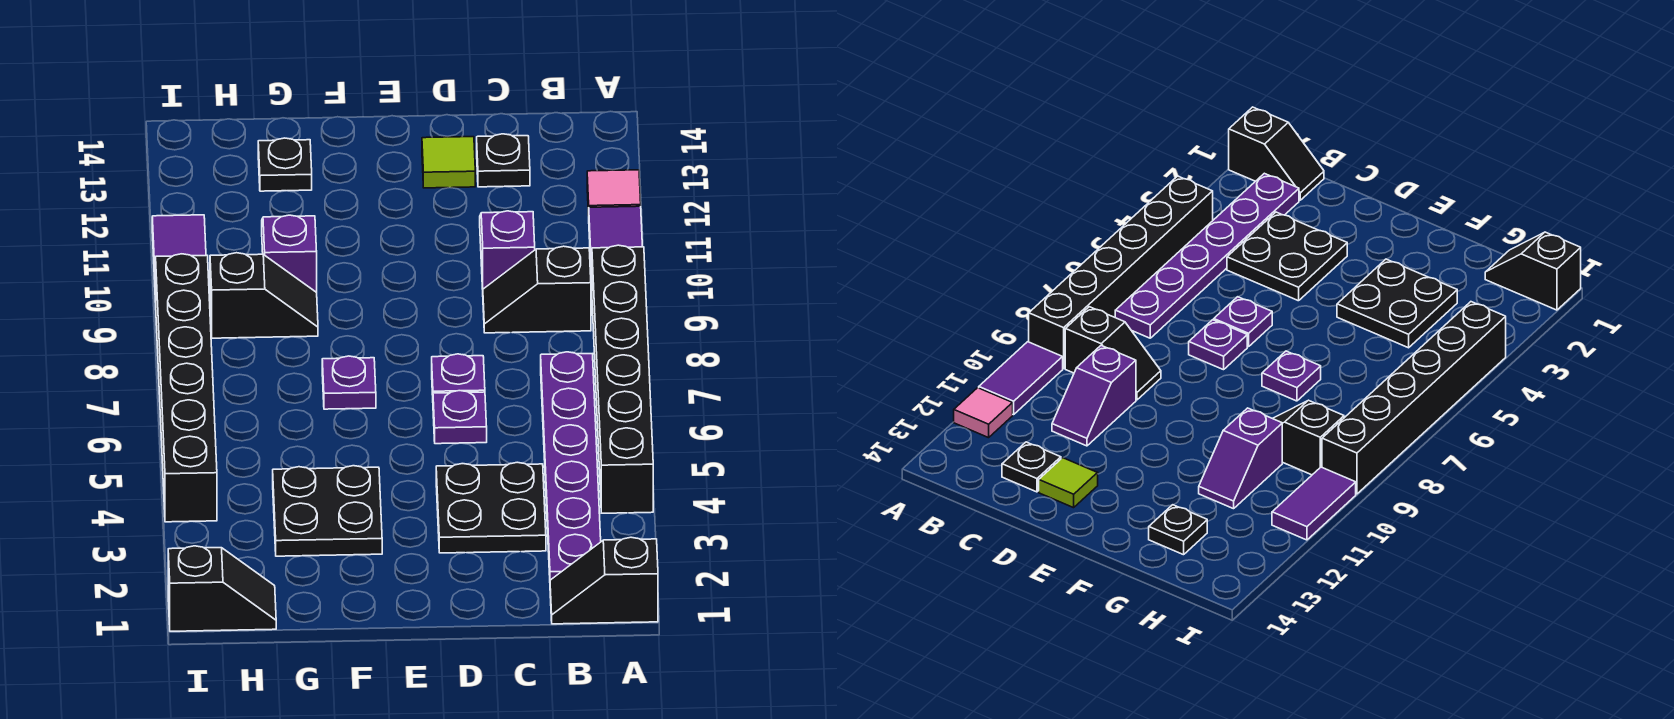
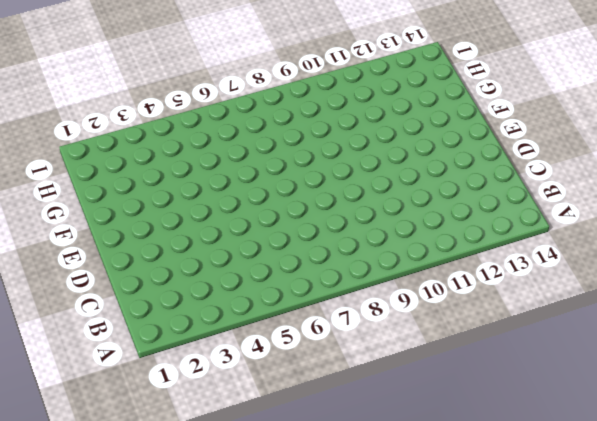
none -> black slope A1:B1 level 1 top A
none -> black brick A4:A9 level 1
none -> purple tile A10:A11 level 1

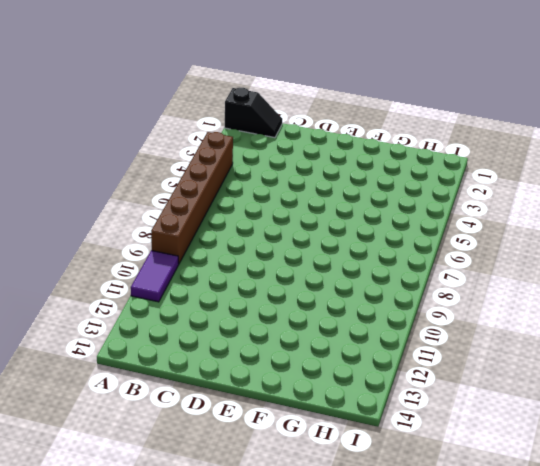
brown brick A4:A9 level 1 -> black brick A4:A9 level 1
none -> pink tile A12 level 1
none -> purple plate B2:B7 level 1
none -> black slope B9:C9 level 1 top B

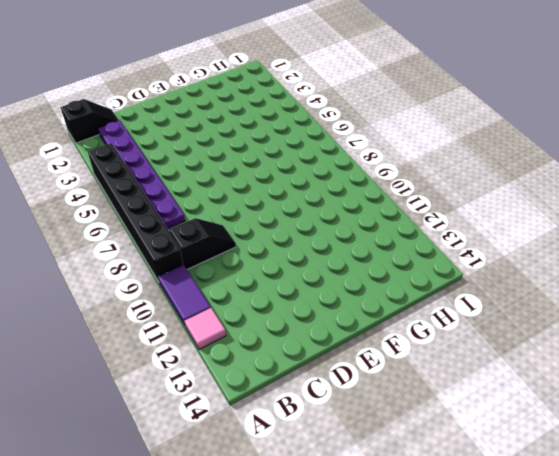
none -> black plate C3:D4 level 1
none -> purple slope C10:C11 level 1 top 10
none -> black plate C13 level 1

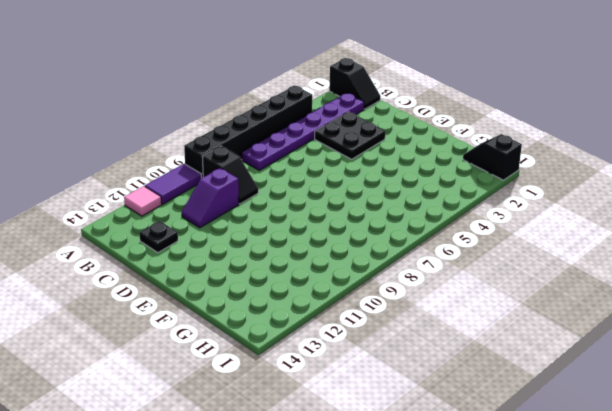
none -> purple plate D6 level 1
none -> purple plate D7 level 1
none -> lime tile D13 level 1

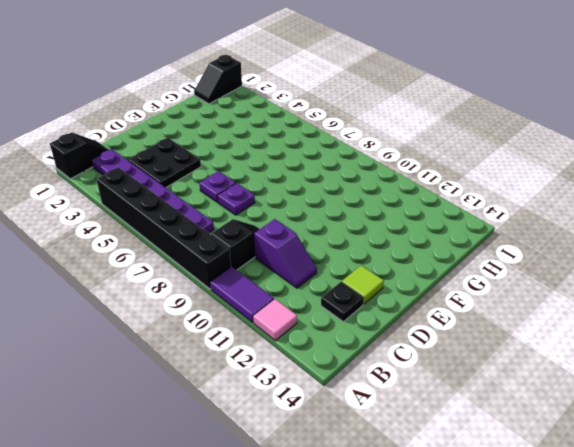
none -> black plate F3:G4 level 1
none -> purple plate F7 level 1
none -> black slope G9:H9 level 1 top H

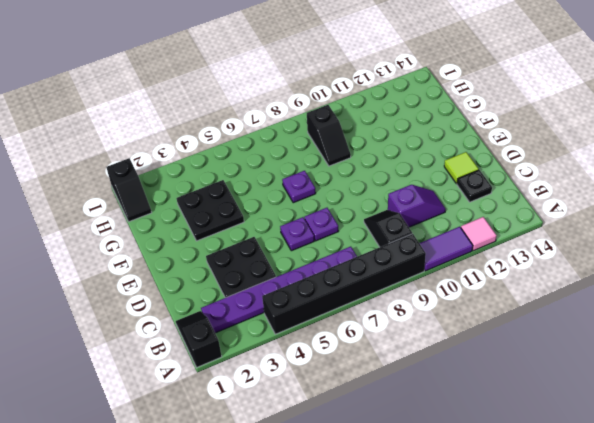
none -> purple slope G10:G11 level 1 top 10
none -> black plate G13 level 1
none -> black brick I4:I9 level 1

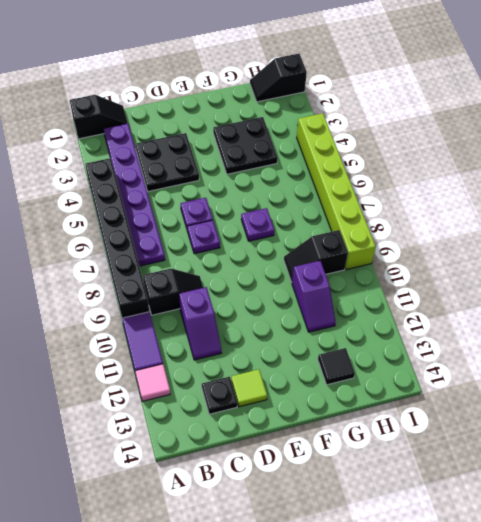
black tile G13 level 1 -> black plate G13 level 1
lime brick I4:I9 level 1 -> black brick I4:I9 level 1
none -> purple tile I10:I11 level 1

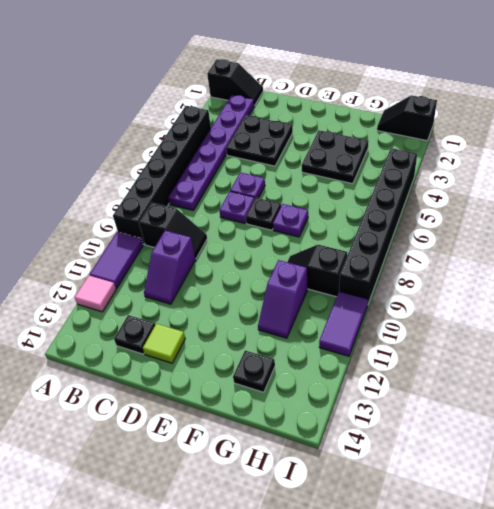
black plate E7 level 1 -> none

